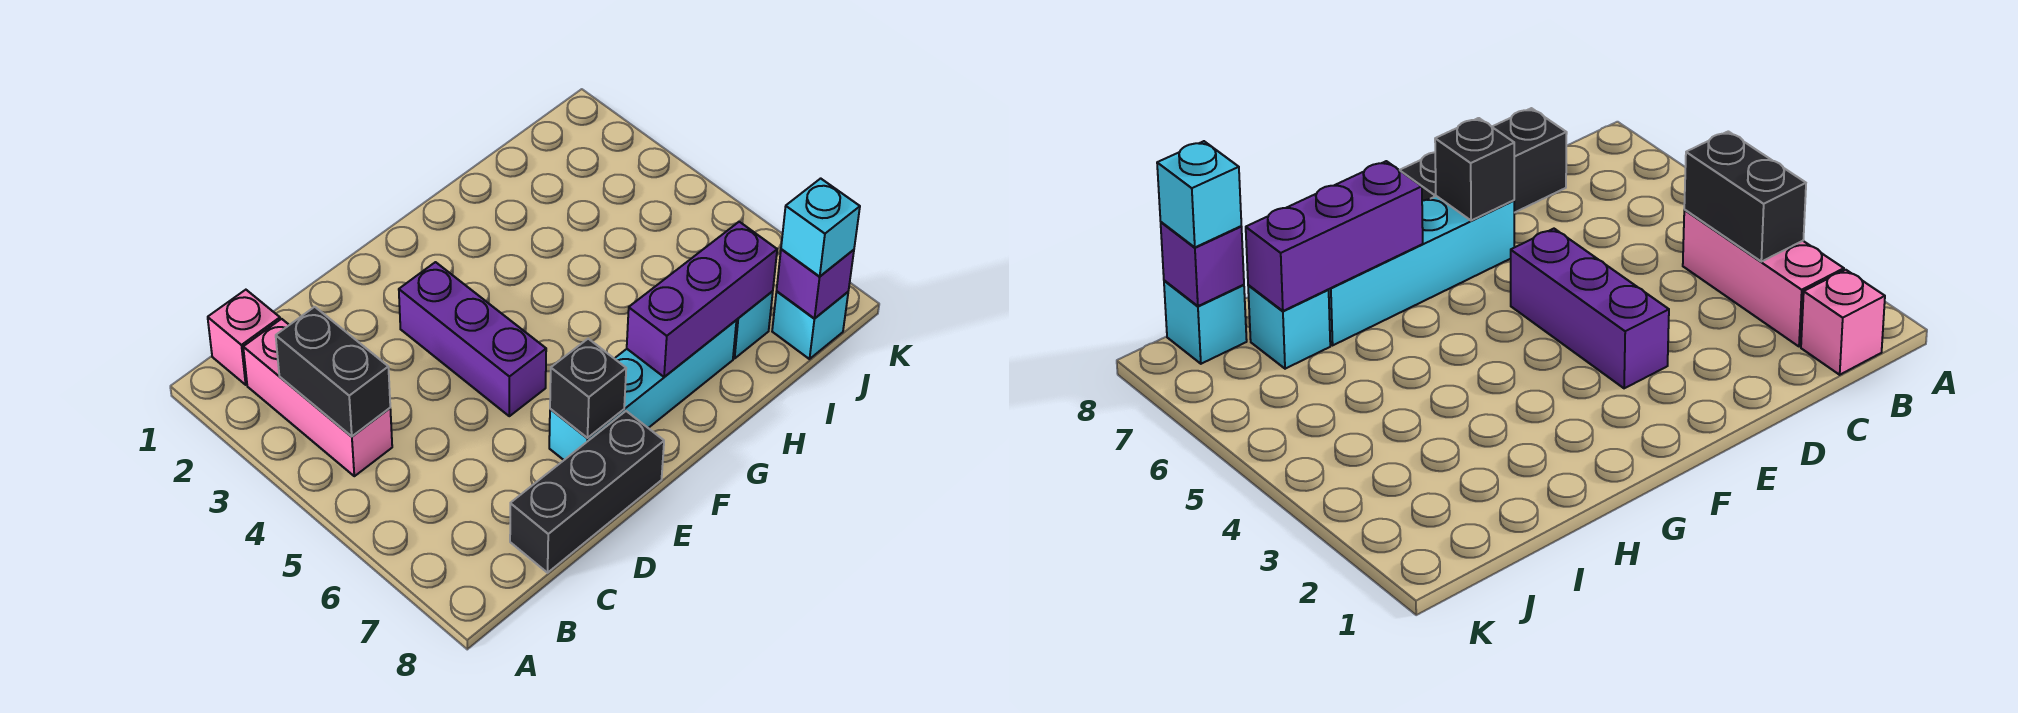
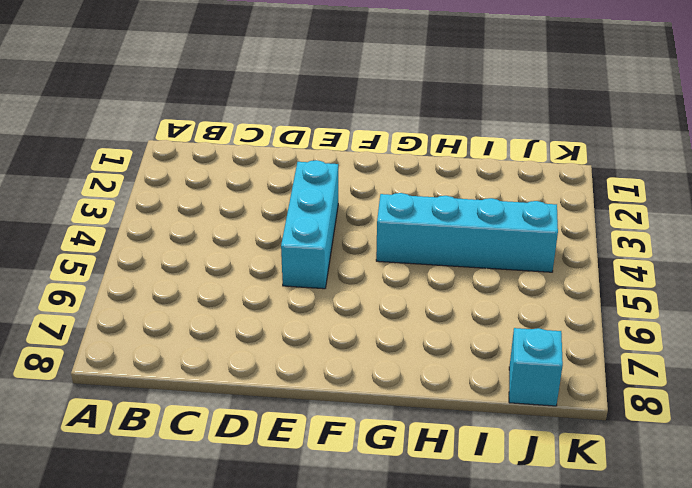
cyan brick E3:E5 level 1 -> purple brick E3:E5 level 1
cyan brick G4:J4 level 1 -> cyan brick E7:H7 level 1
none -> pink brick B1 level 1
none -> pink brick B2:B4 level 1
none -> black brick C8:E8 level 1

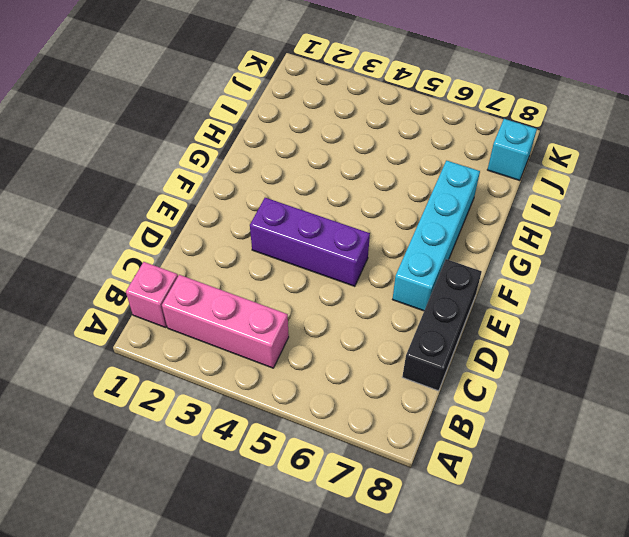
none -> cyan brick I7 level 1
none -> black brick B3:B4 level 2
none -> black brick E7 level 2

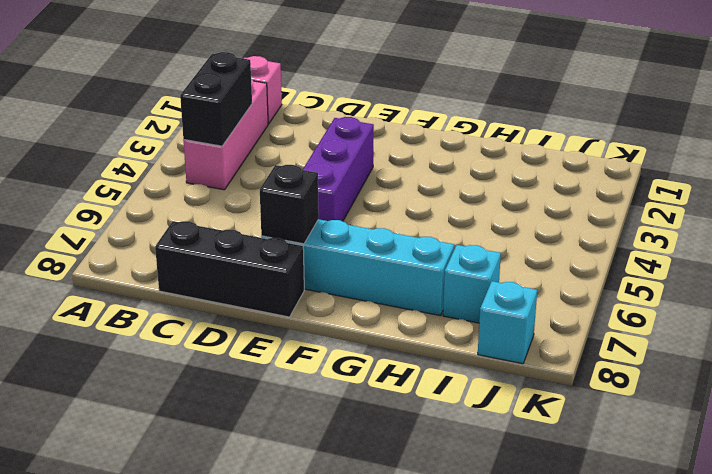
none -> purple brick G7:I7 level 2
none -> purple brick J8 level 2
none -> cyan brick J8 level 3

